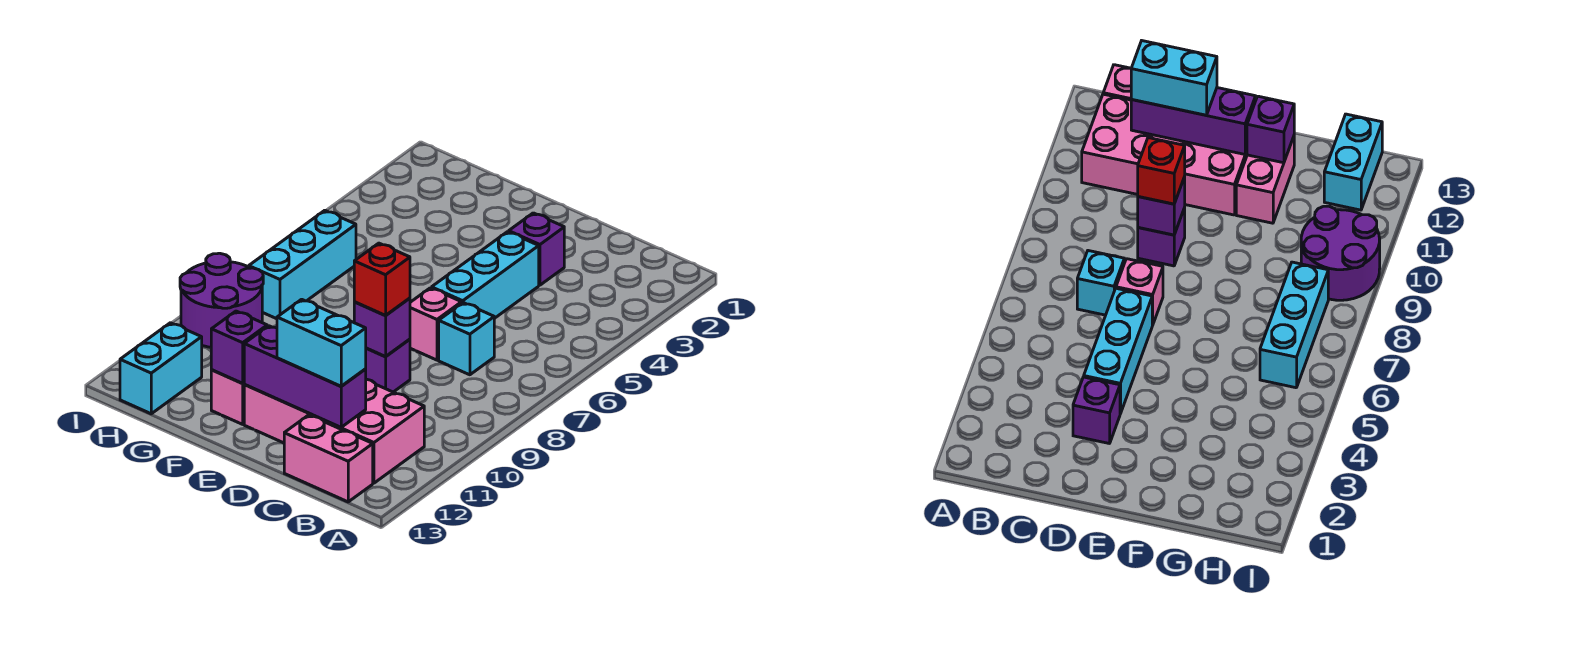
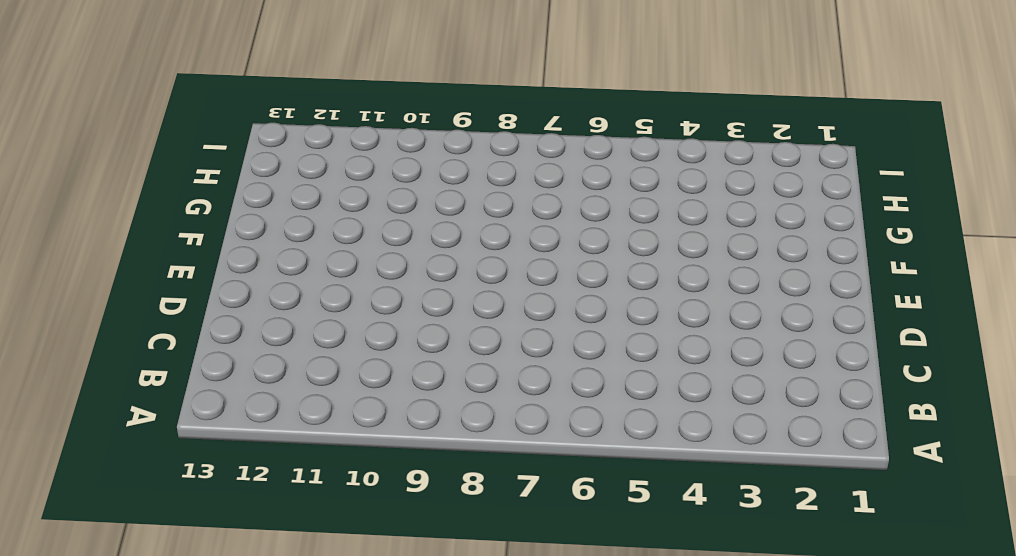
none -> pink brick B11:E12 level 1
none -> pink brick B13:C13 level 1
none -> cyan brick C7 level 1

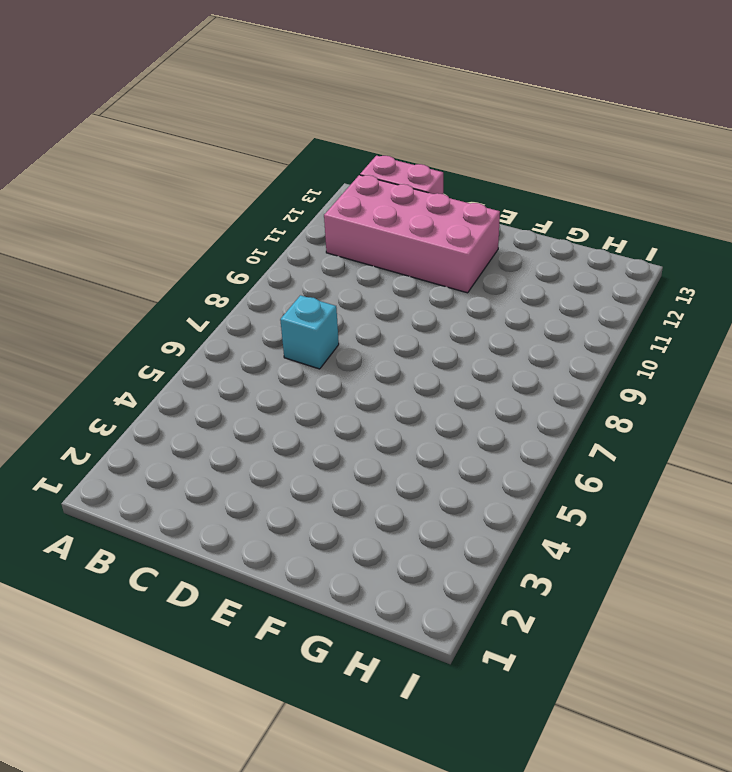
none -> purple brick D3 level 1
none -> cyan brick D4:D6 level 1
none -> pink brick D7 level 1

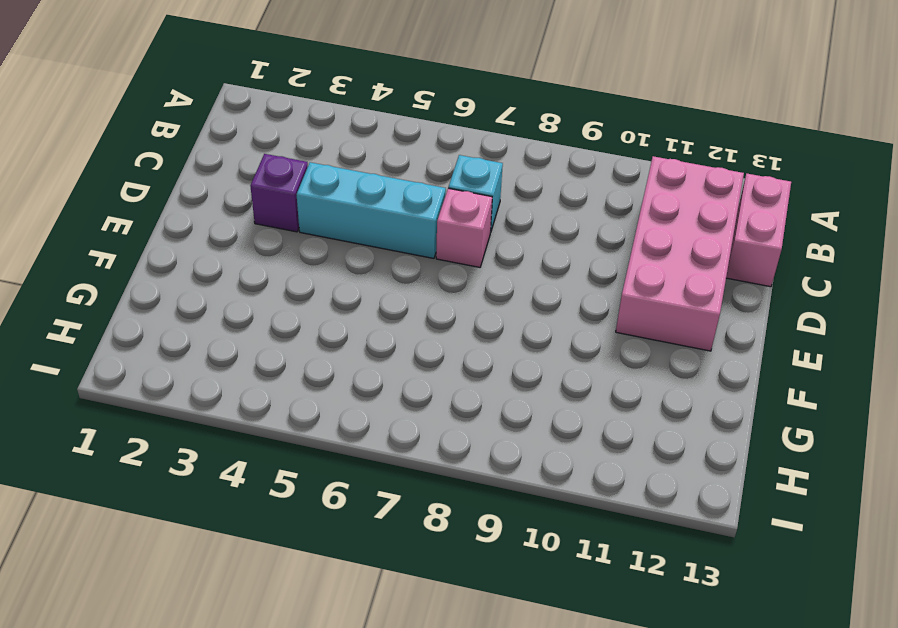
none -> purple brick D9 level 1
none -> pink brick F11:F12 level 1
none -> cyan brick H6:H8 level 1

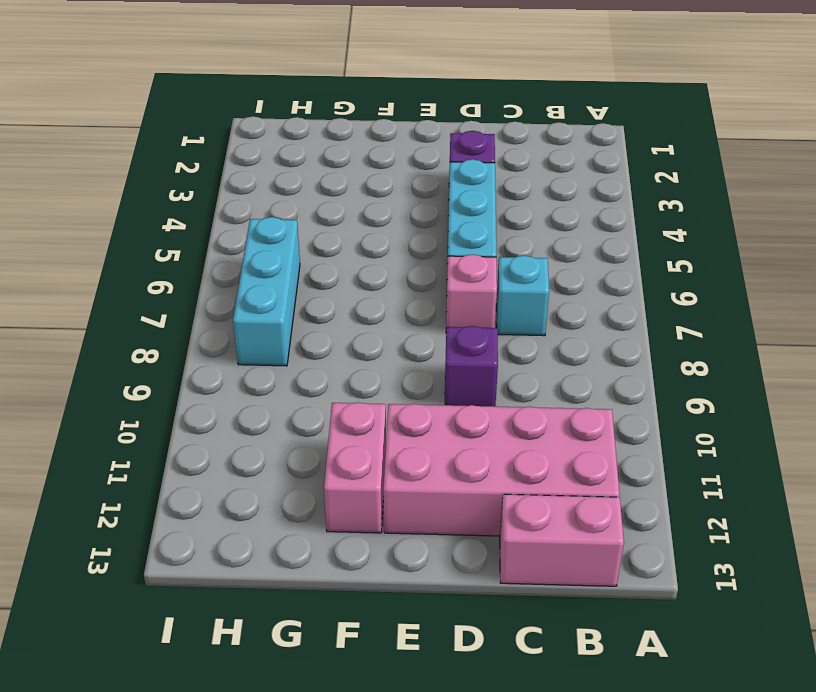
none -> purple round brick H9:I10 level 1
none -> cyan brick H12:H13 level 1
none -> purple brick C12:E12 level 2

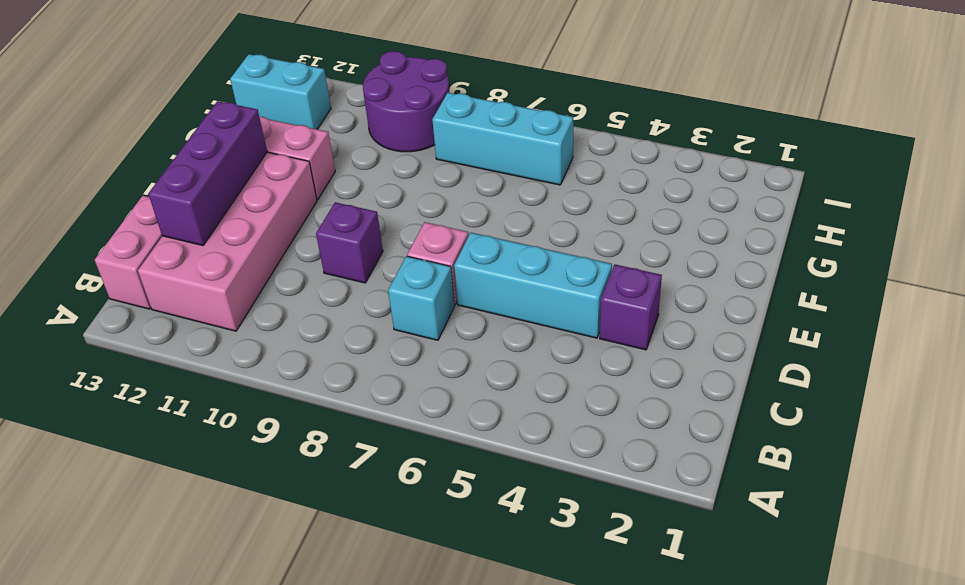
none -> purple brick D9 level 2
none -> purple brick F12 level 2
none -> cyan brick C12:D12 level 3

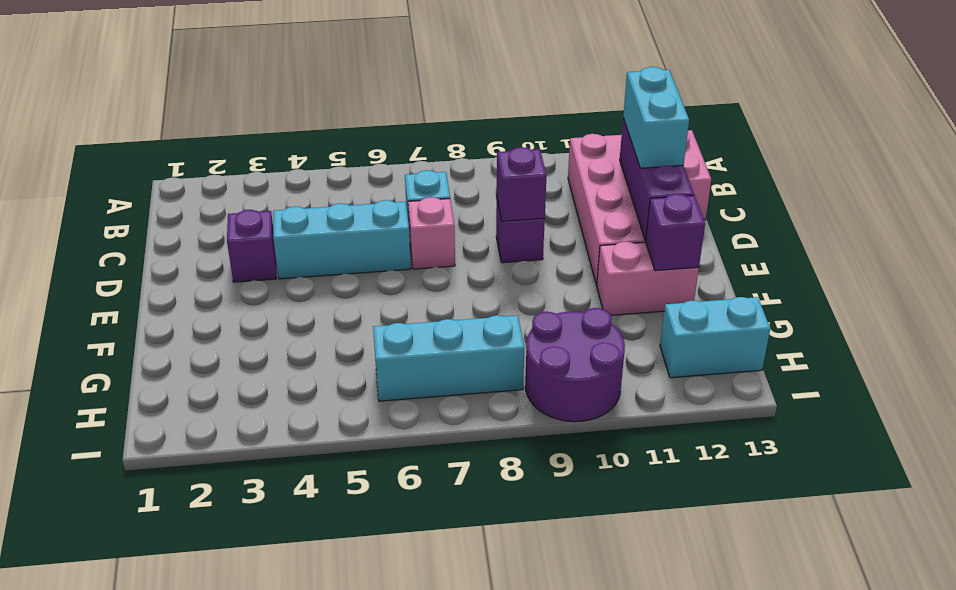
none -> red brick D9 level 3

